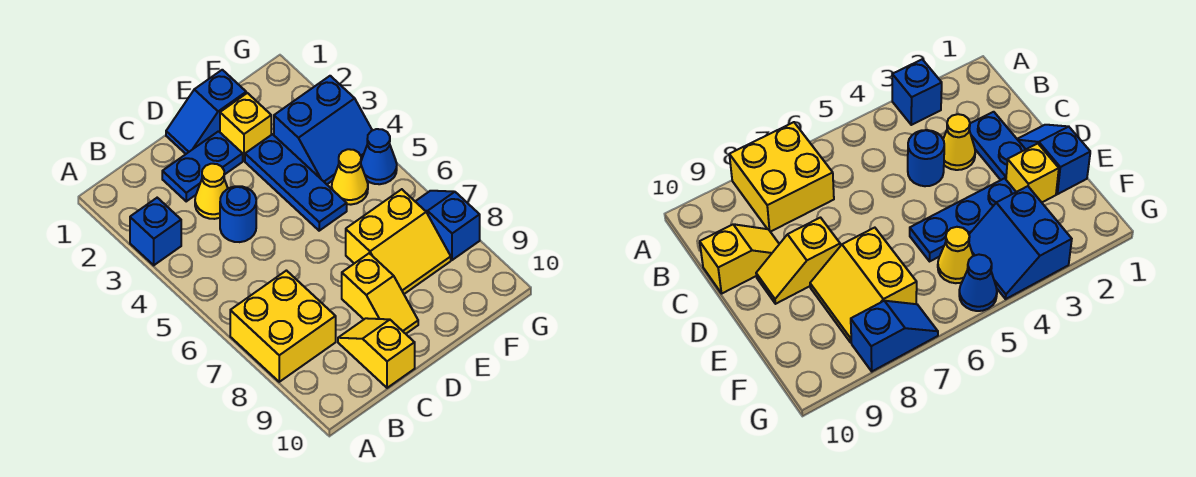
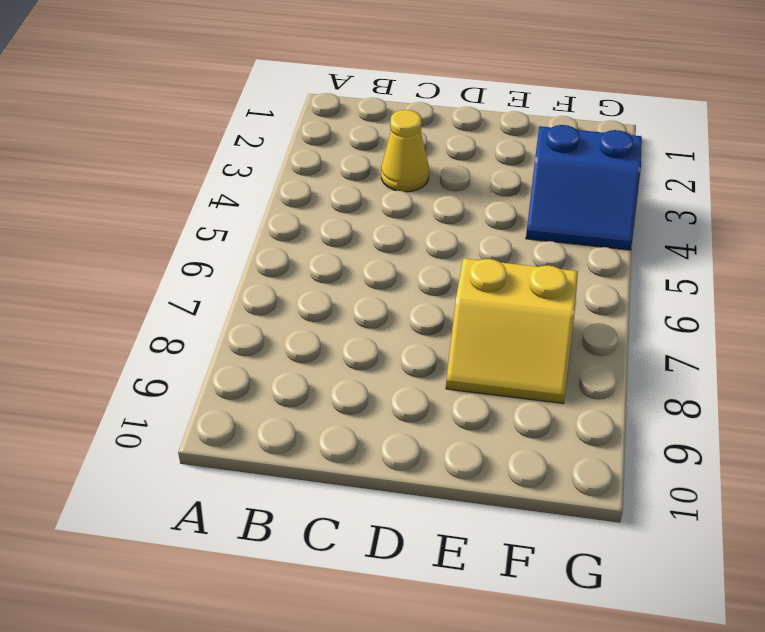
none -> blue brick A3 level 1
none -> yellow brick A7:B8 level 1
none -> blue plate C2:D2 level 1

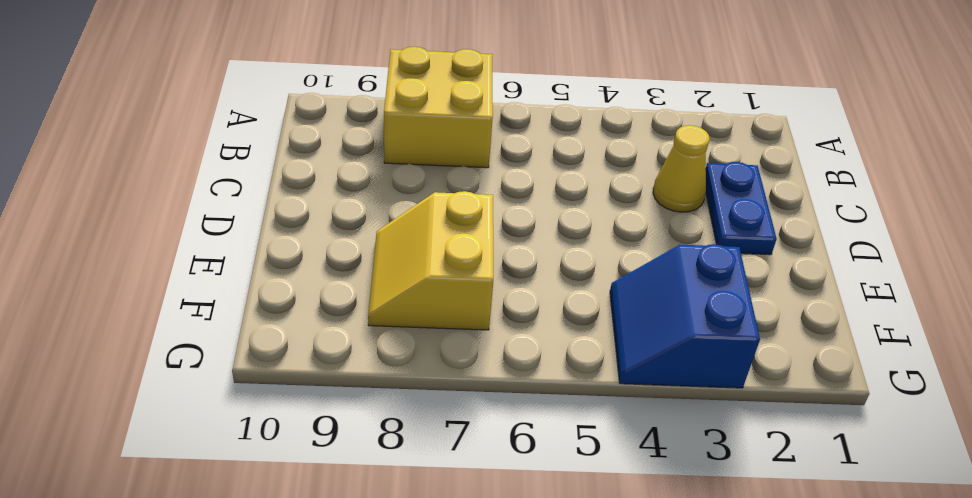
none -> blue brick A3 level 1
none -> blue round brick C4 level 1
none -> yellow slope C9:C10 level 1 top 10

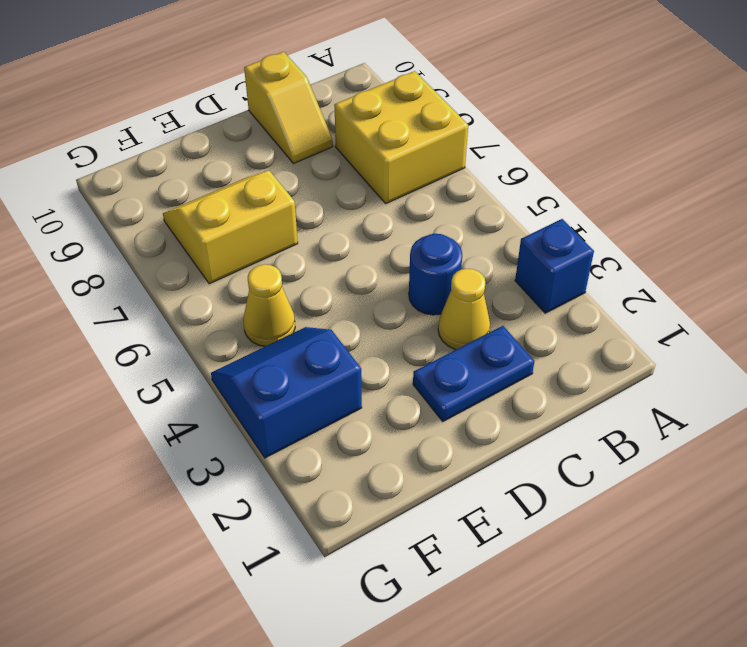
none -> blue slope D1:E1 level 1 top E
none -> yellow slope D8:D9 level 1 top 8
none -> yellow brick E2 level 1

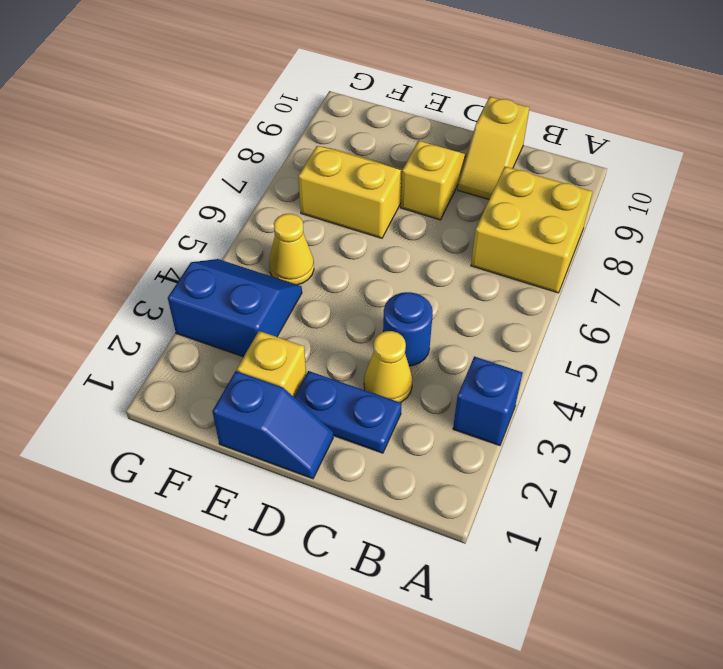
none -> blue plate E3:E5 level 1
none -> blue cone G5 level 1
none -> blue slope G7:G8 level 1 top 8

